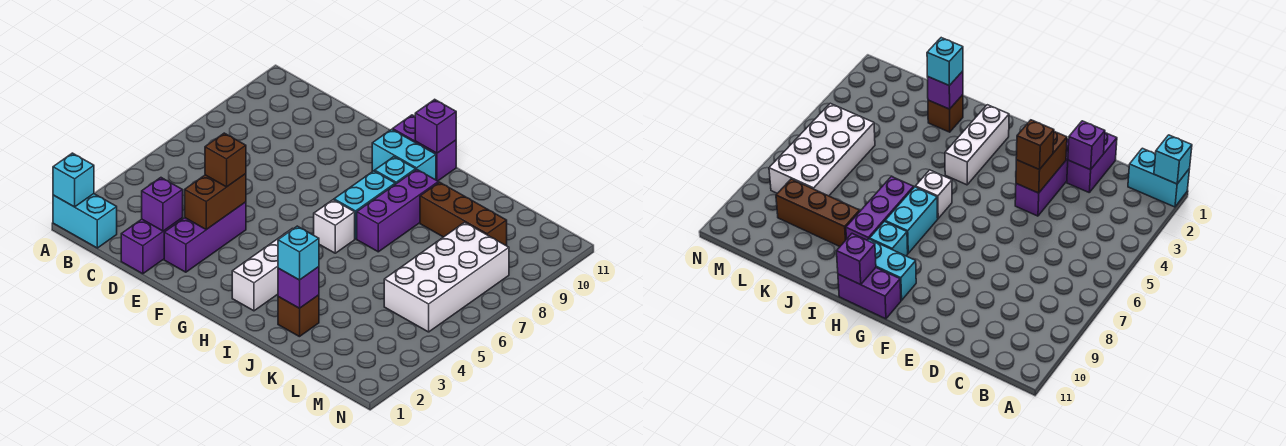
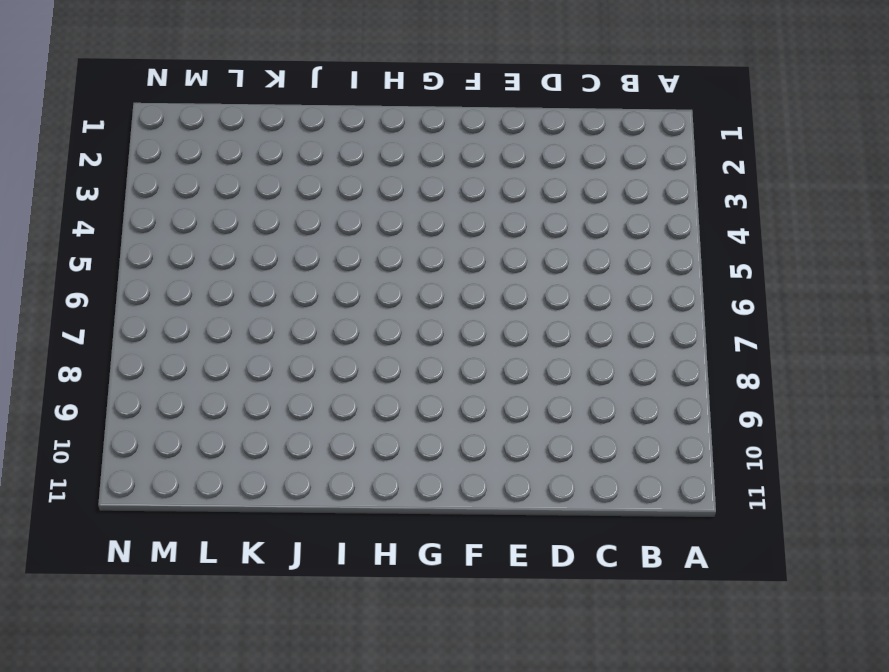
none -> cyan brick A1:B1 level 1
none -> purple brick D1:D2 level 1
none -> purple brick E2:E4 level 1

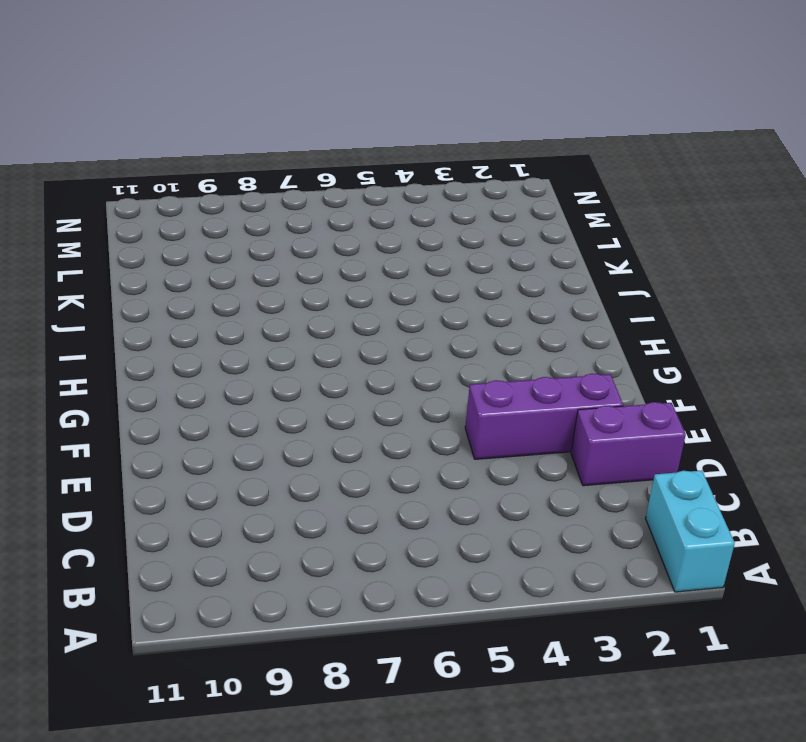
none -> cyan brick G10:H10 level 1
none -> purple brick G11:H11 level 1
none -> white brick H2:H4 level 1

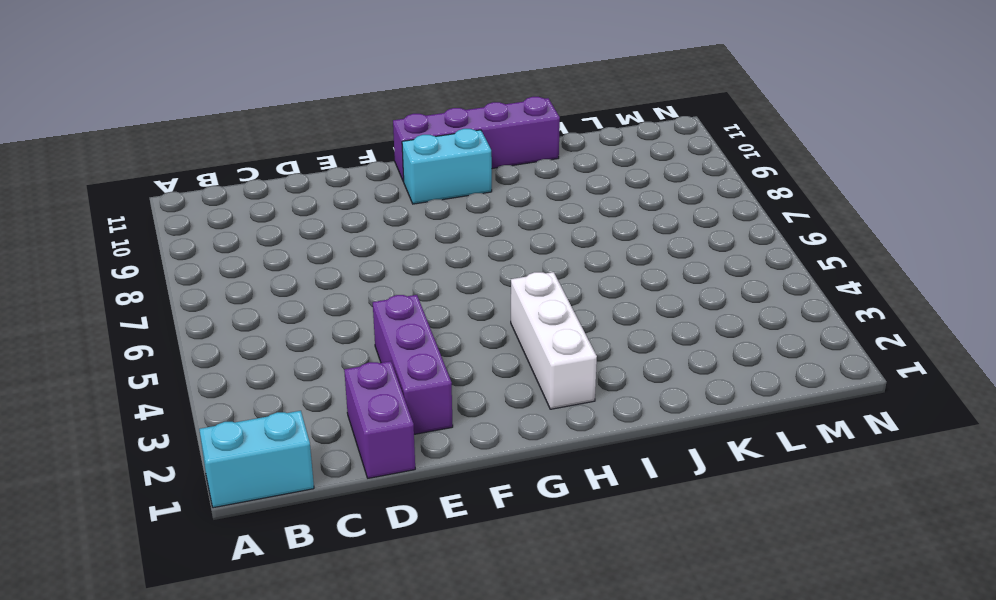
purple brick G11:J11 level 1 -> purple brick G11:H11 level 1
none -> white brick H6 level 1
none -> cyan brick H7:H8 level 1
none -> cyan brick H9 level 1

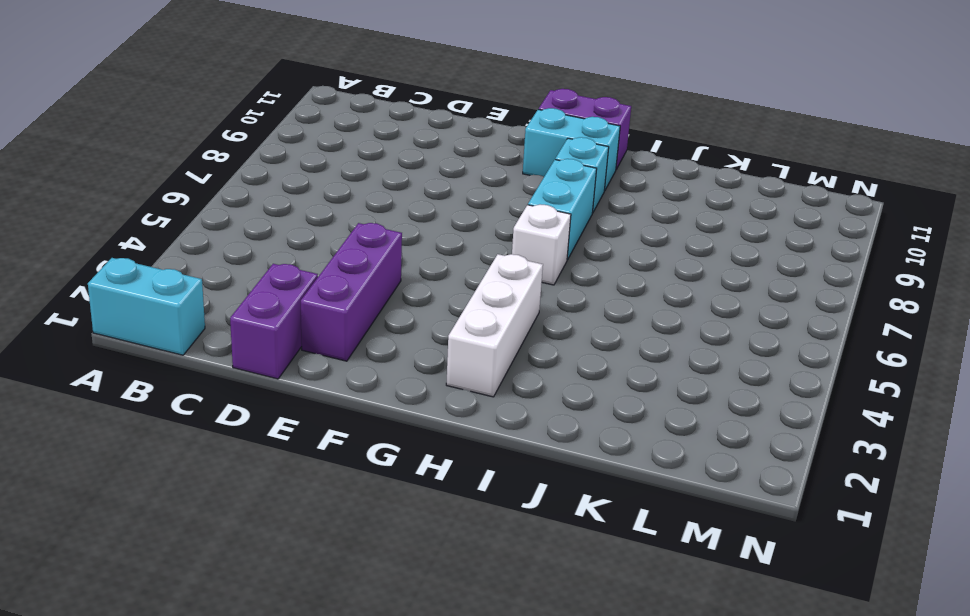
none -> purple brick I7:I9 level 1
none -> brown brick J2 level 1
none -> brown brick J9:L9 level 1

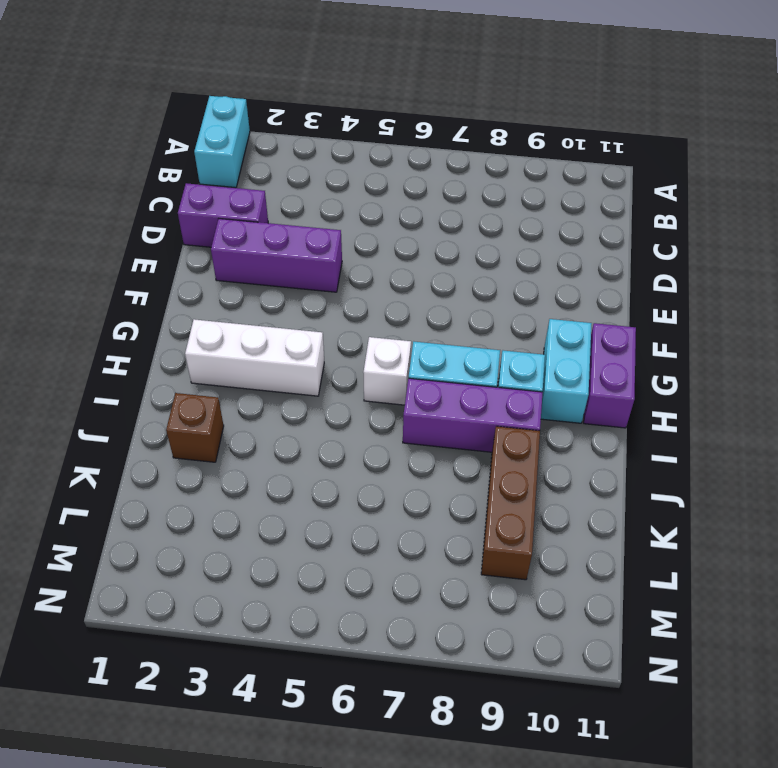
none -> white brick L5:M8 level 1
none -> cyan brick A1 level 2
none -> purple brick D2 level 2

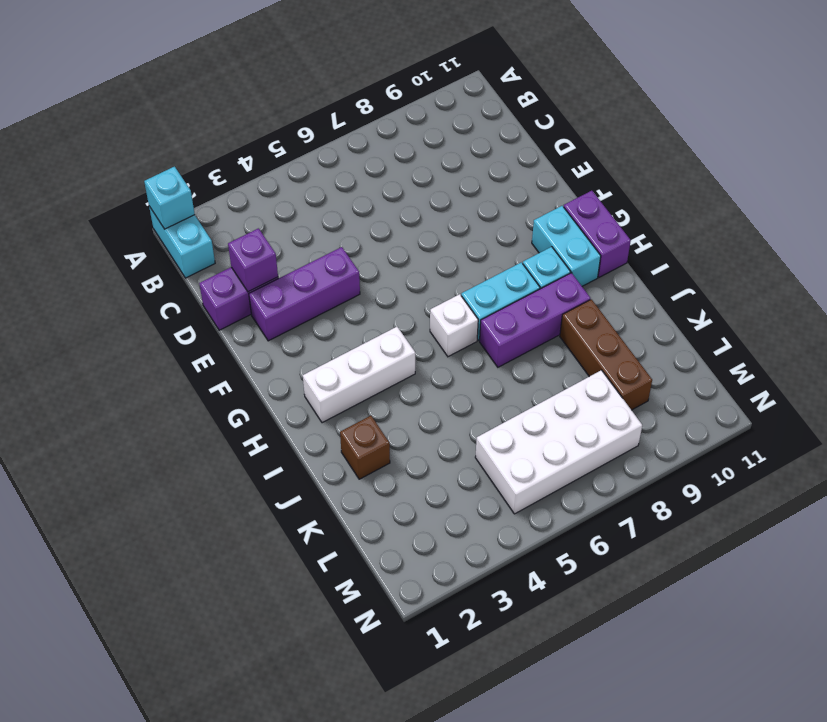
none -> brown brick E3:E4 level 2
none -> purple brick H11 level 2
none -> purple brick J2 level 2

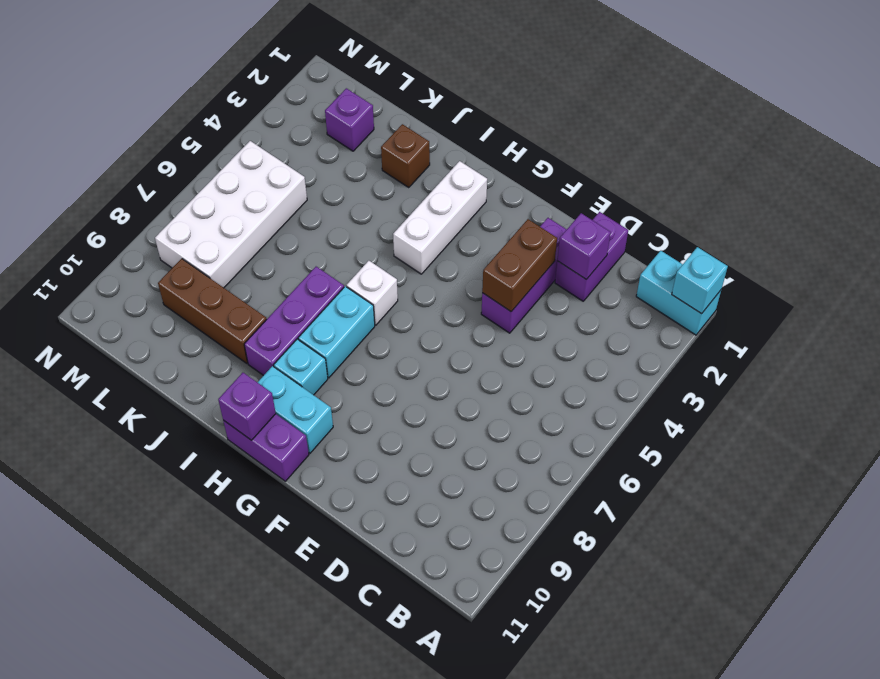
purple brick L2 level 1 -> purple brick J2 level 2
none -> brown brick E4 level 3
none -> cyan brick J2 level 3

